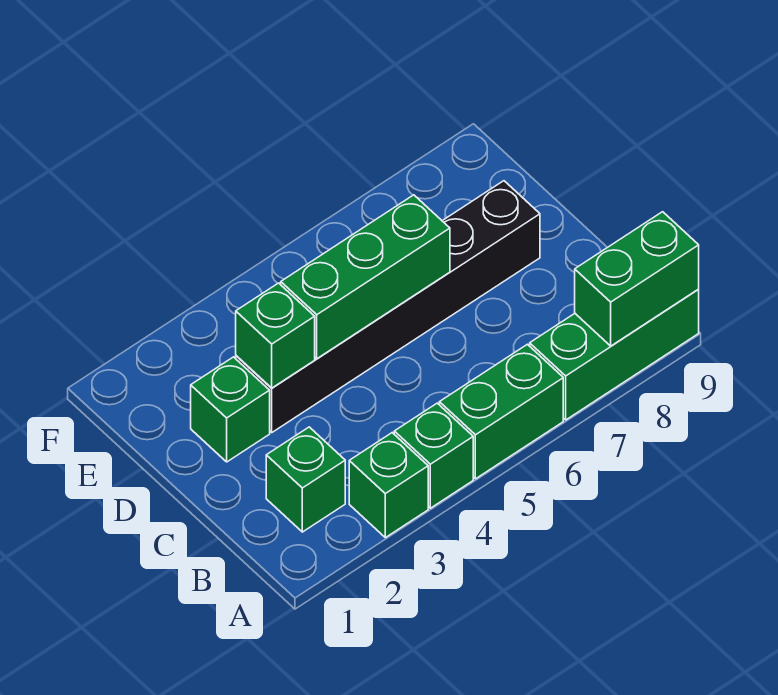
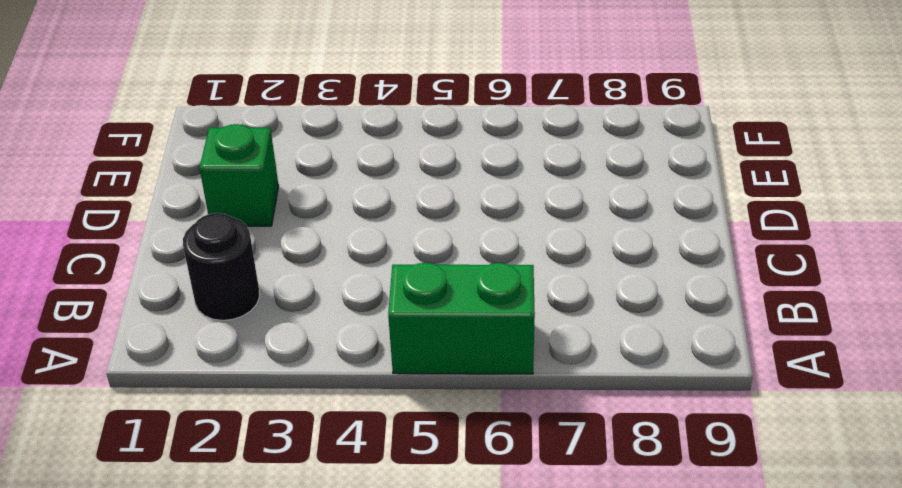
black round brick B2 level 1 -> green brick B2 level 1
none -> green brick A3 level 1
none -> green brick A4 level 1

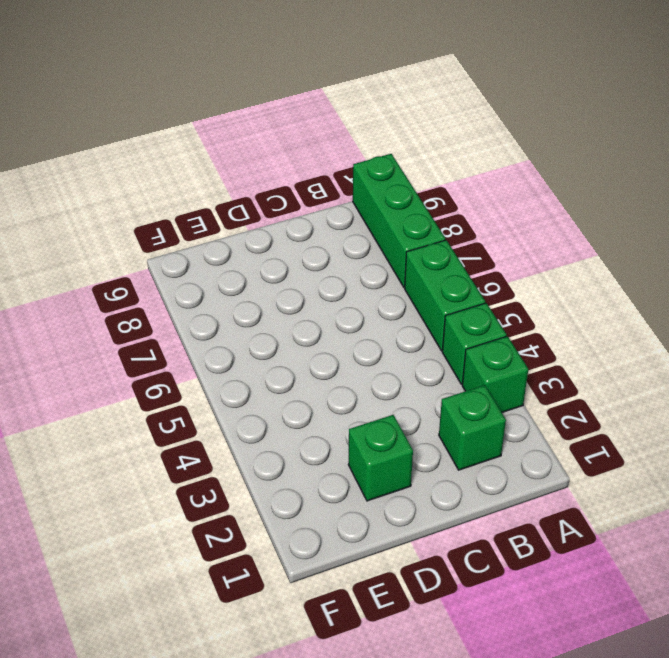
none -> black brick D3:D8 level 1
none -> green brick A8:A9 level 2

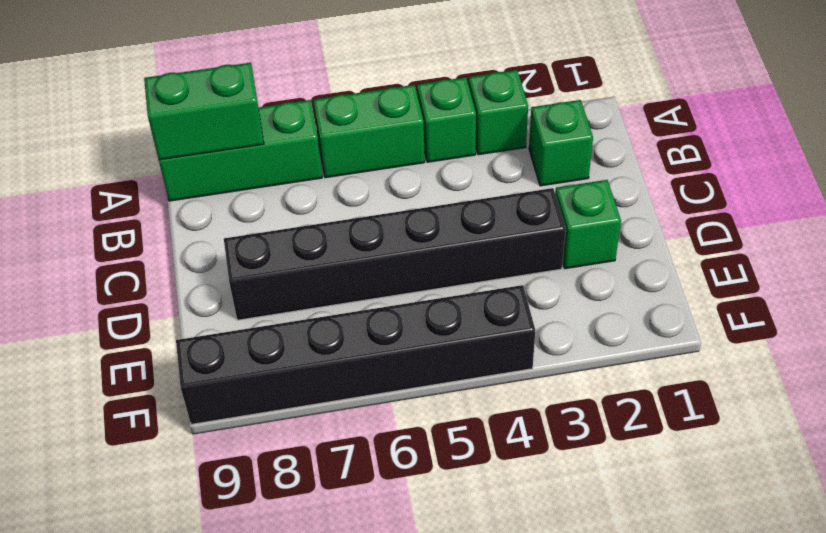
black brick F4:F9 level 1 -> none
none -> green brick D3 level 2
none -> green brick D4:D6 level 2

